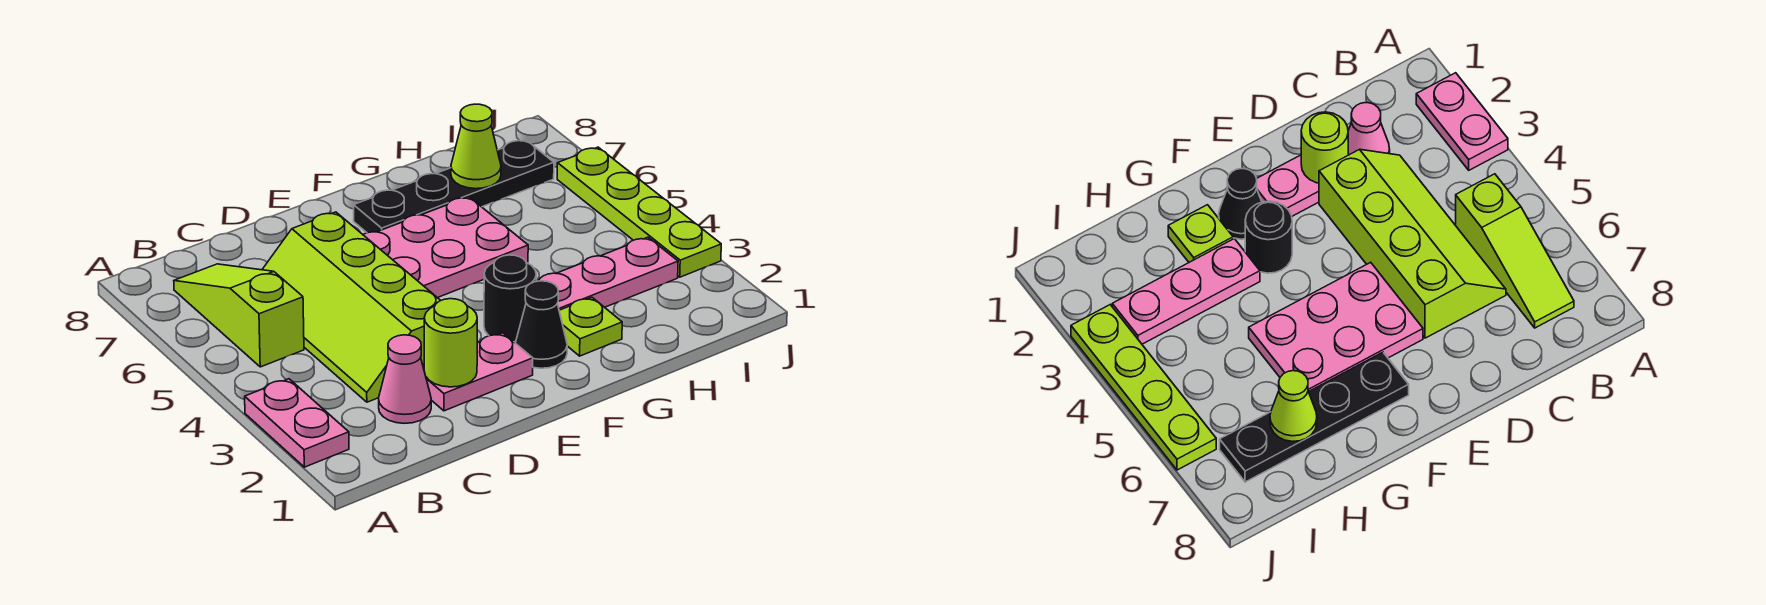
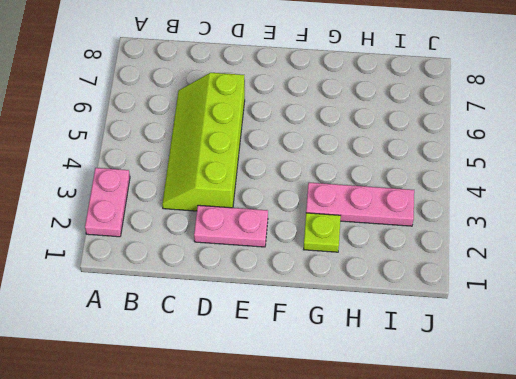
none -> lime slope B5:B7 level 1 top 5
none -> pink cone C2 level 1
none -> pink plate E5:G6 level 1

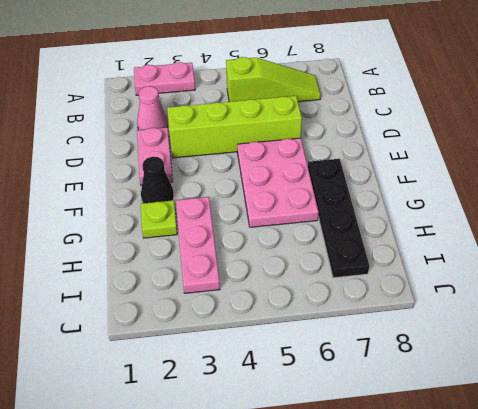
none -> black round brick F3 level 1
none -> lime plate J3:J6 level 1
none -> lime round brick D2 level 2

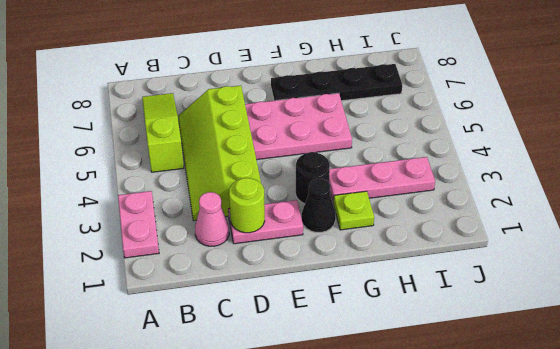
none -> lime plate J3:J6 level 1
none -> lime cone H7 level 2

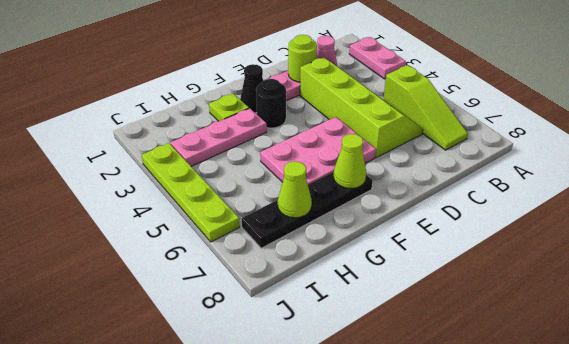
lime cone F7 level 2 -> none

